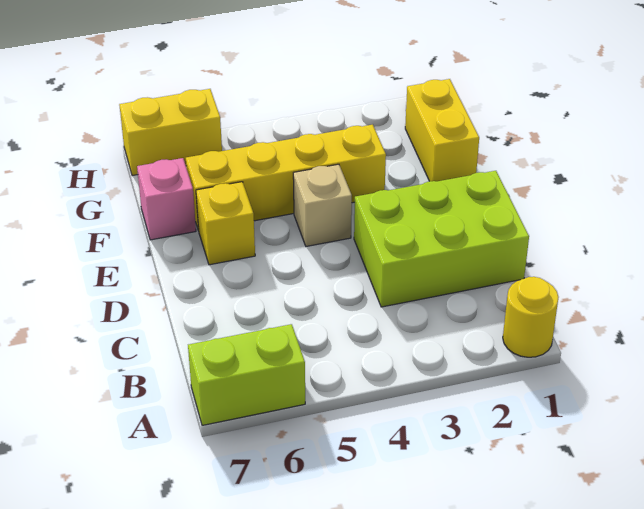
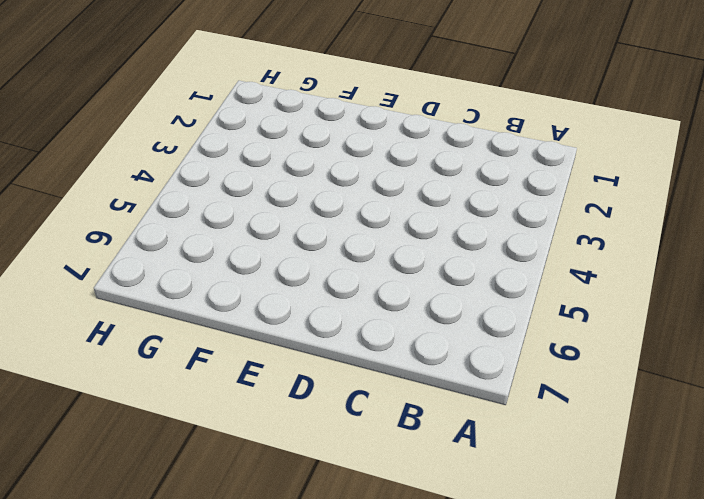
none -> yellow round brick A1 level 1
none -> lime brick A6:A7 level 1

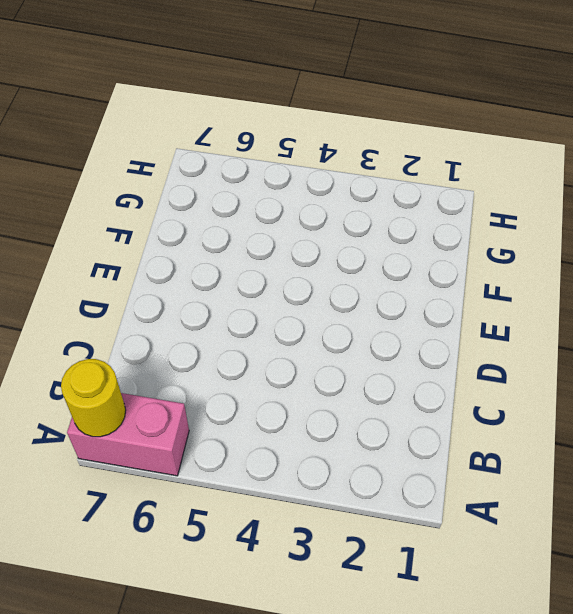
pink brick A6:A7 level 1 -> lime brick A6:A7 level 1
yellow round brick A7 level 2 -> yellow round brick A1 level 1
none -> lime brick C1:D3 level 1
none -> tan brick E4 level 1

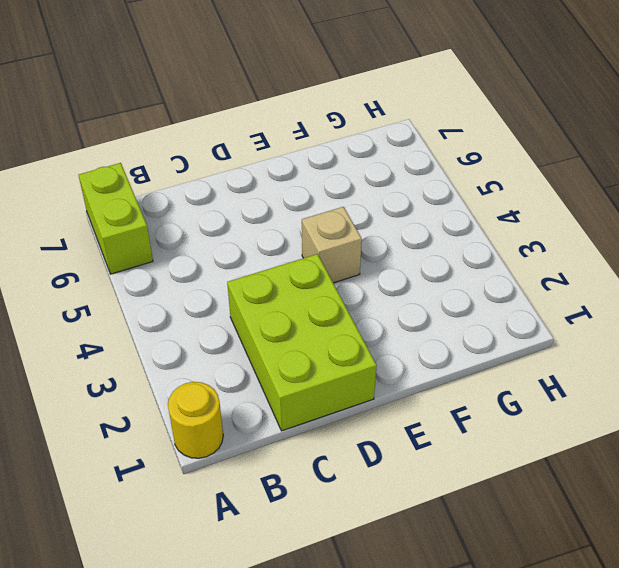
none -> yellow brick E6 level 1
none -> yellow brick F1:G1 level 1

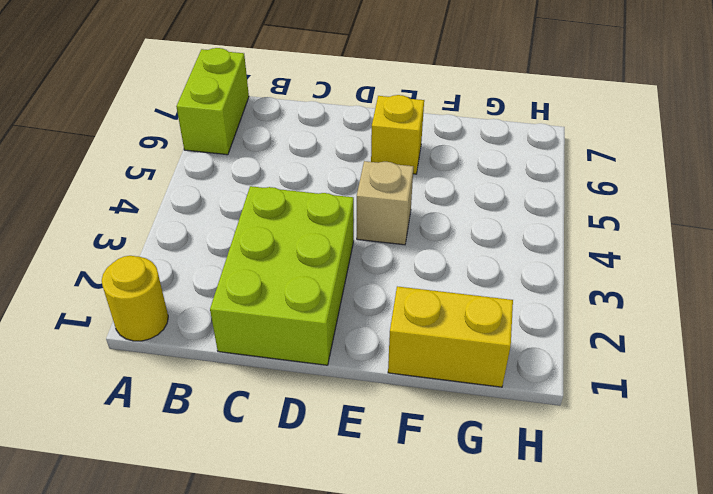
none -> yellow brick F3:F6 level 1
none -> pink brick F7 level 1

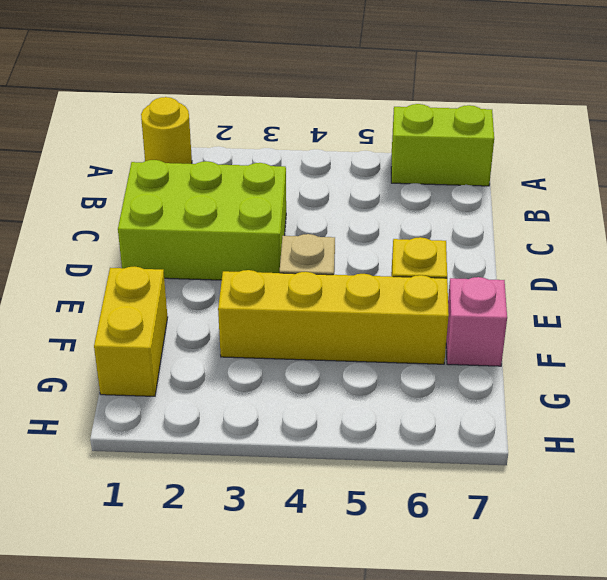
none -> yellow brick H6:H7 level 1

